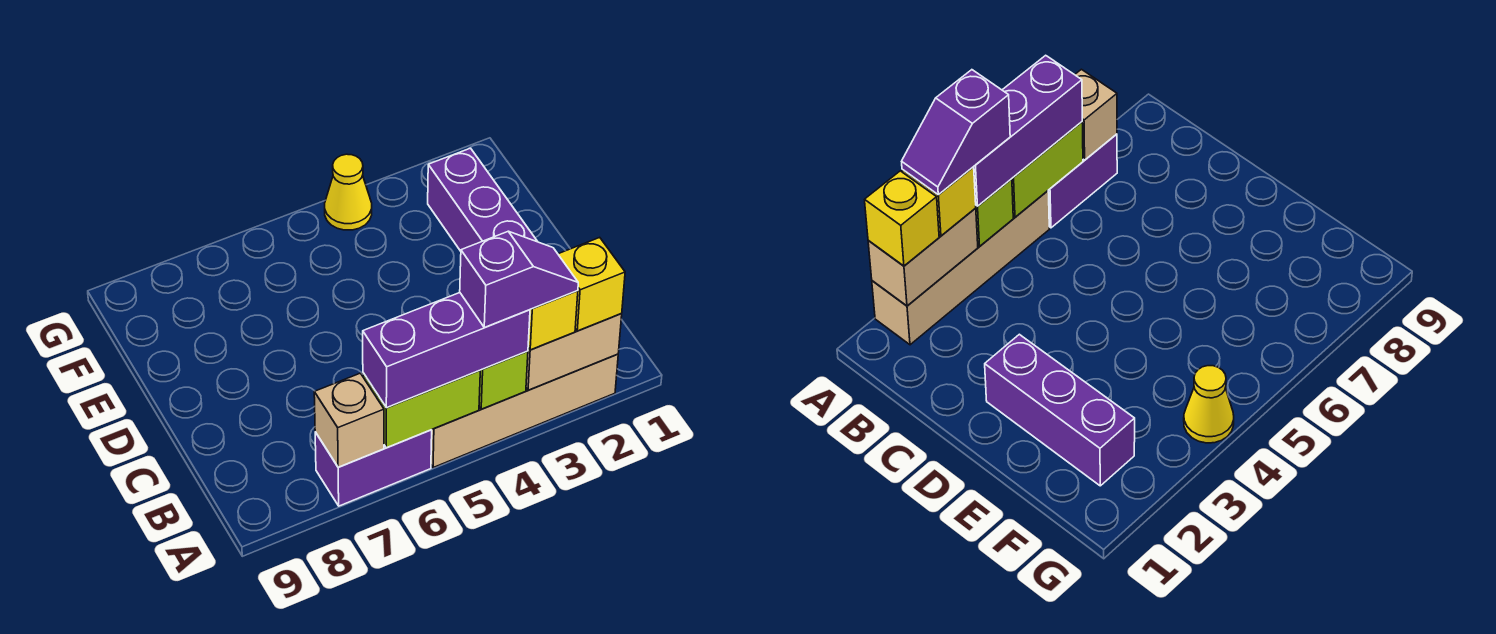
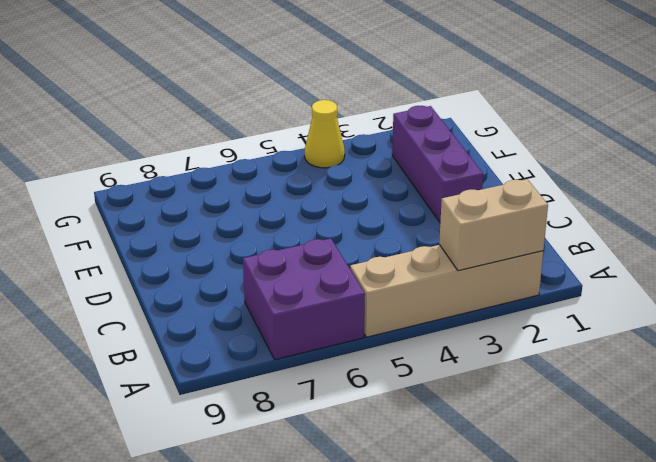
purple brick A6:B7 level 1 -> purple brick A6:A7 level 1
none -> lime brick A4 level 2
none -> lime brick A5:A6 level 2
none -> tan brick A7 level 2

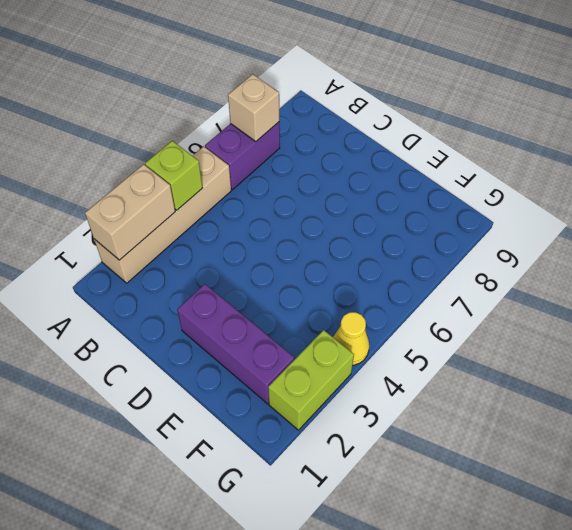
lime brick G2:G3 level 1 -> lime brick A5:A6 level 2
none -> yellow brick A2 level 3
none -> yellow brick A3 level 3
none -> purple brick A4:A6 level 3

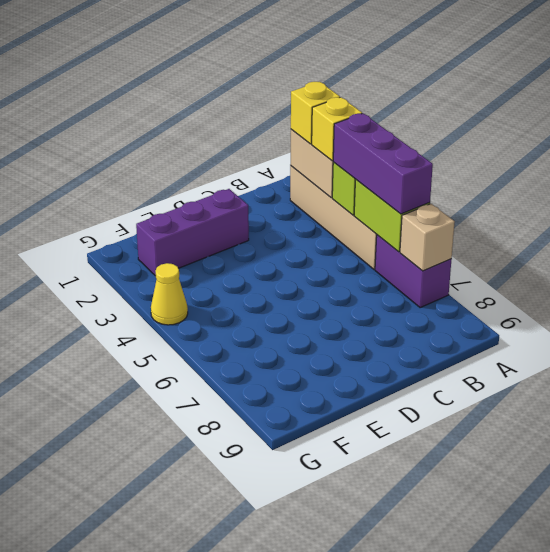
none -> purple slope A3:A4 level 4 top 4

